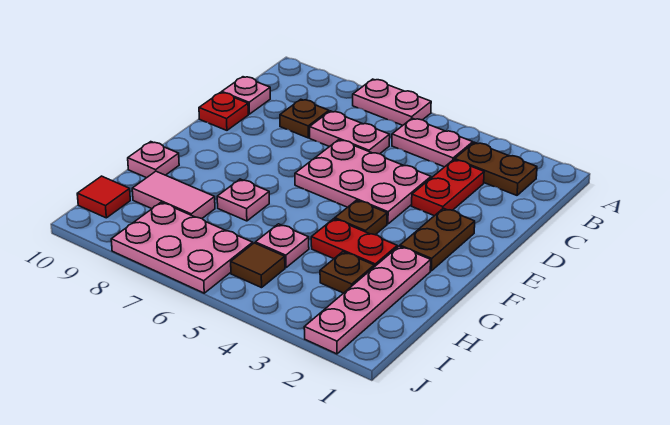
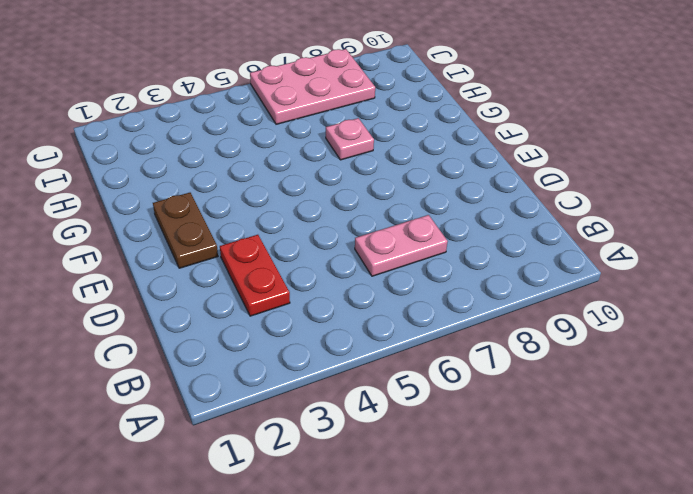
none -> pink plate A6:A7 level 1
none -> brown plate B2:B3 level 1
none -> pink plate B4:B5 level 1

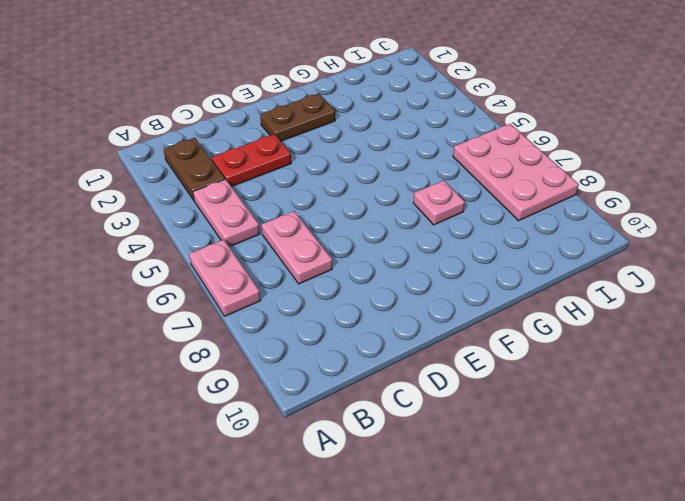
none -> brown plate C8 level 1
none -> pink plate C10 level 1
none -> pink plate D4:E6 level 1

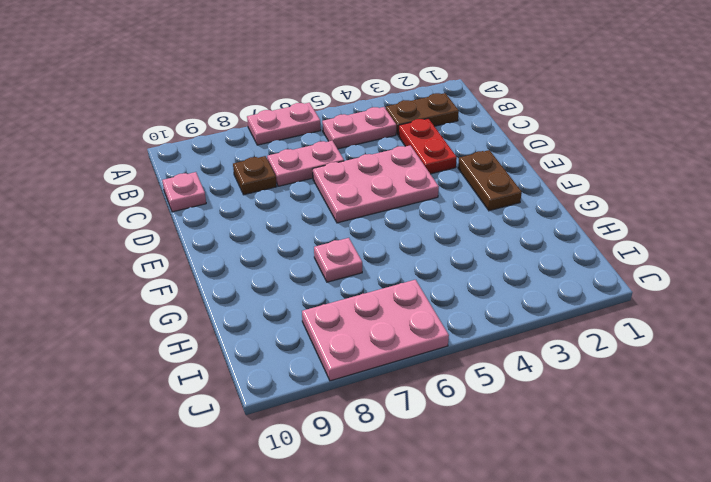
none -> red plate D10 level 1
none -> brown plate F4 level 1
none -> pink plate G2:J2 level 1

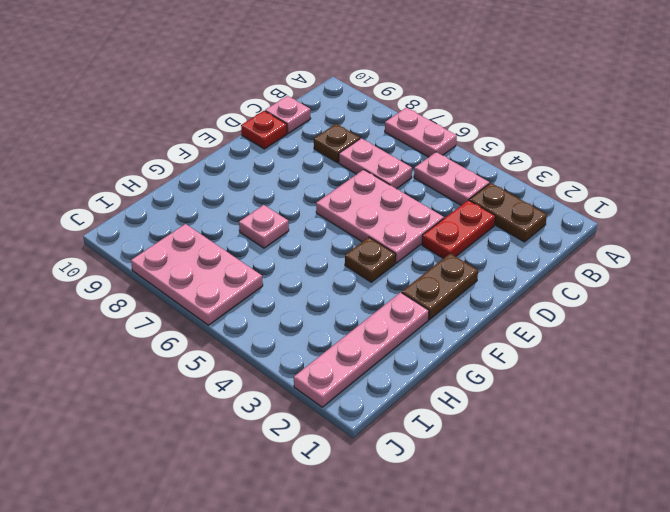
none -> red plate G3:G4 level 1
none -> pink plate G10 level 1
none -> brown plate H3 level 1

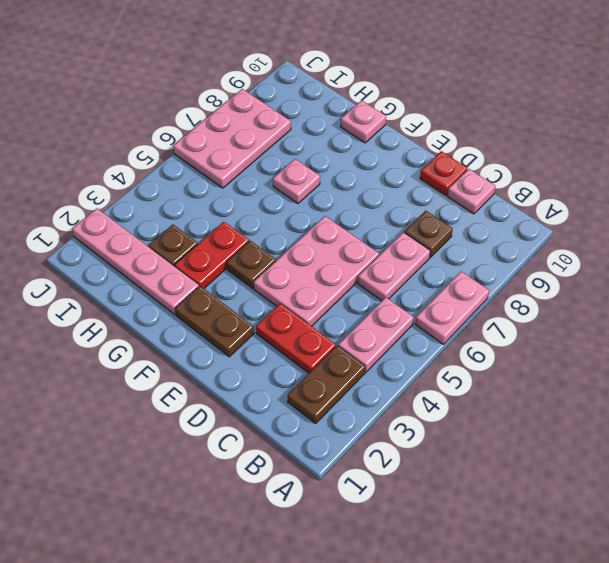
none -> pink plate H5 level 1
none -> pink tile H8:H9 level 1
none -> brown tile I5 level 1

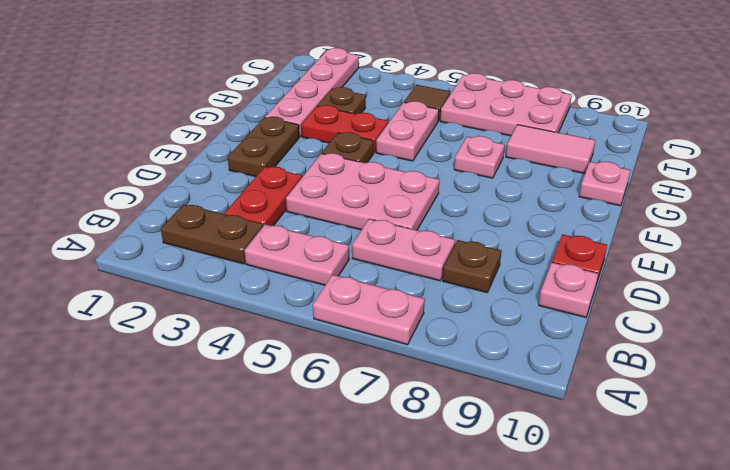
pink plate G5:H5 level 1 -> pink plate H5 level 1
none -> red tile I10 level 1

